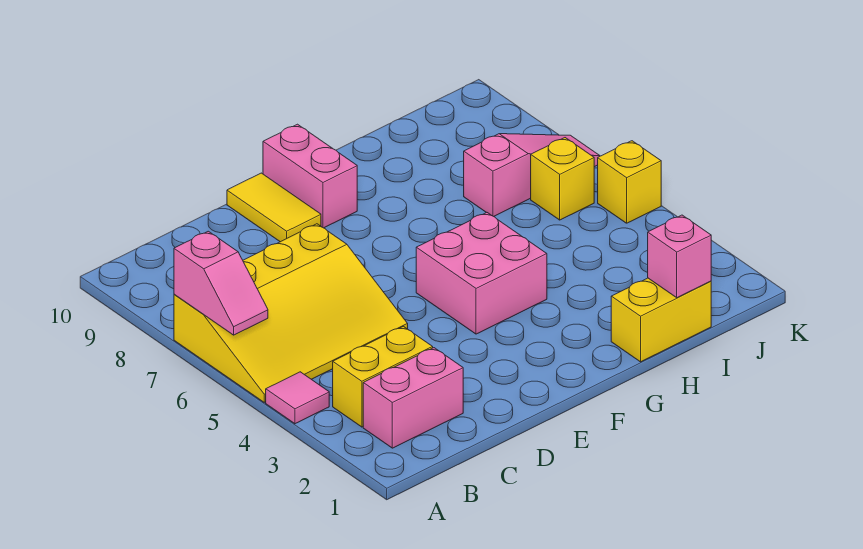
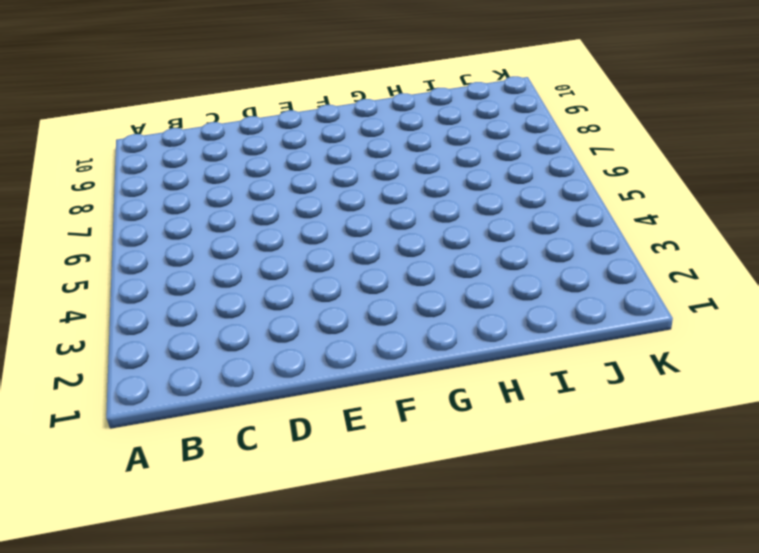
none -> pink tile A4 level 1
none -> yellow slope A5:D7 level 1 top 7
none -> pink brick B2:C2 level 1

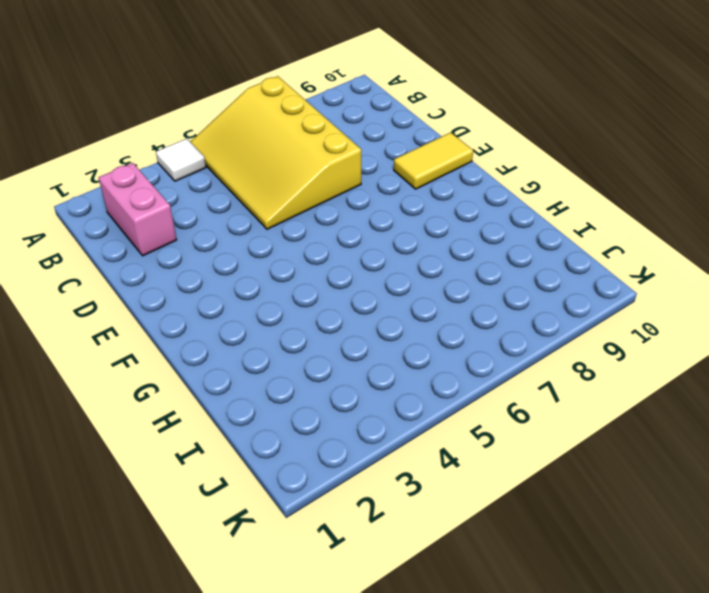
white tile A4 level 1 -> pink tile A4 level 1
none -> yellow brick B3:C3 level 1
none -> pink brick F4:G5 level 1
none -> pink brick F9:F10 level 1

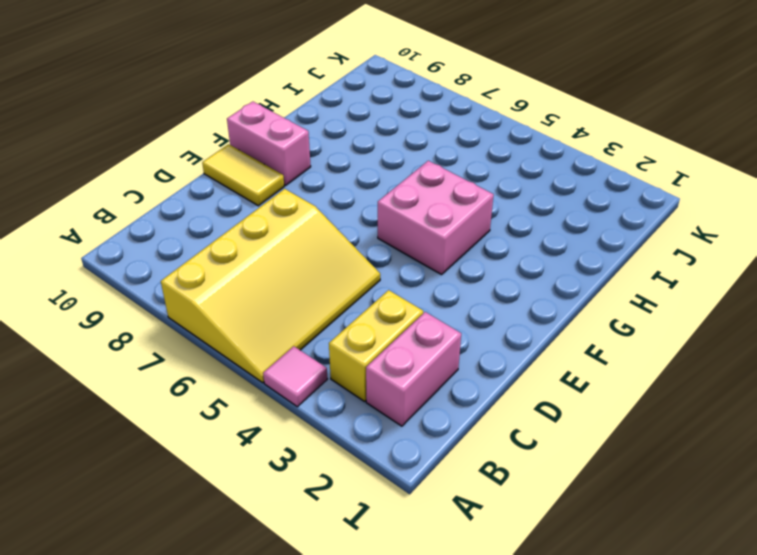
none -> yellow brick H1:I1 level 1
none -> pink slope I7:K7 level 1 top I
none -> yellow brick J6 level 1

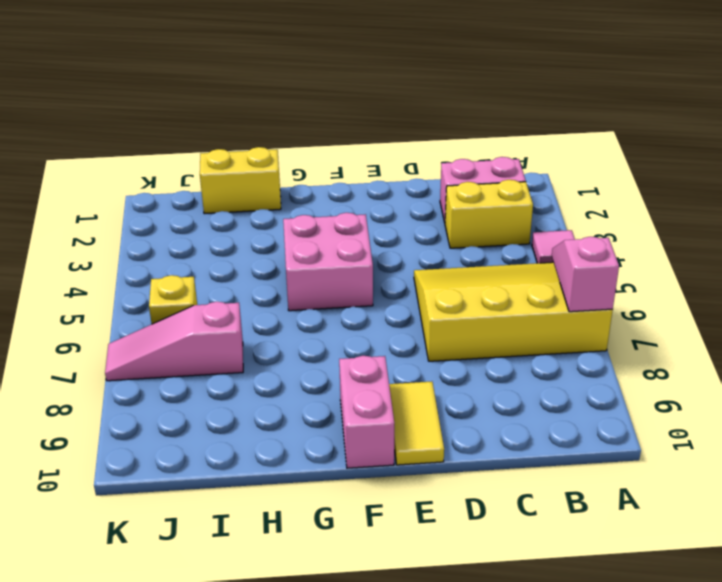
none -> yellow brick K5 level 1
none -> pink brick I1 level 2

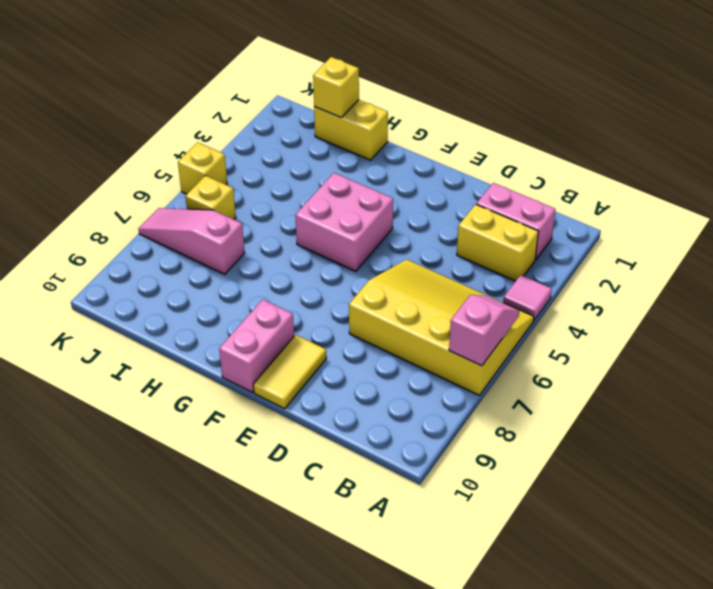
yellow brick I1 level 2 -> pink brick I1 level 2

